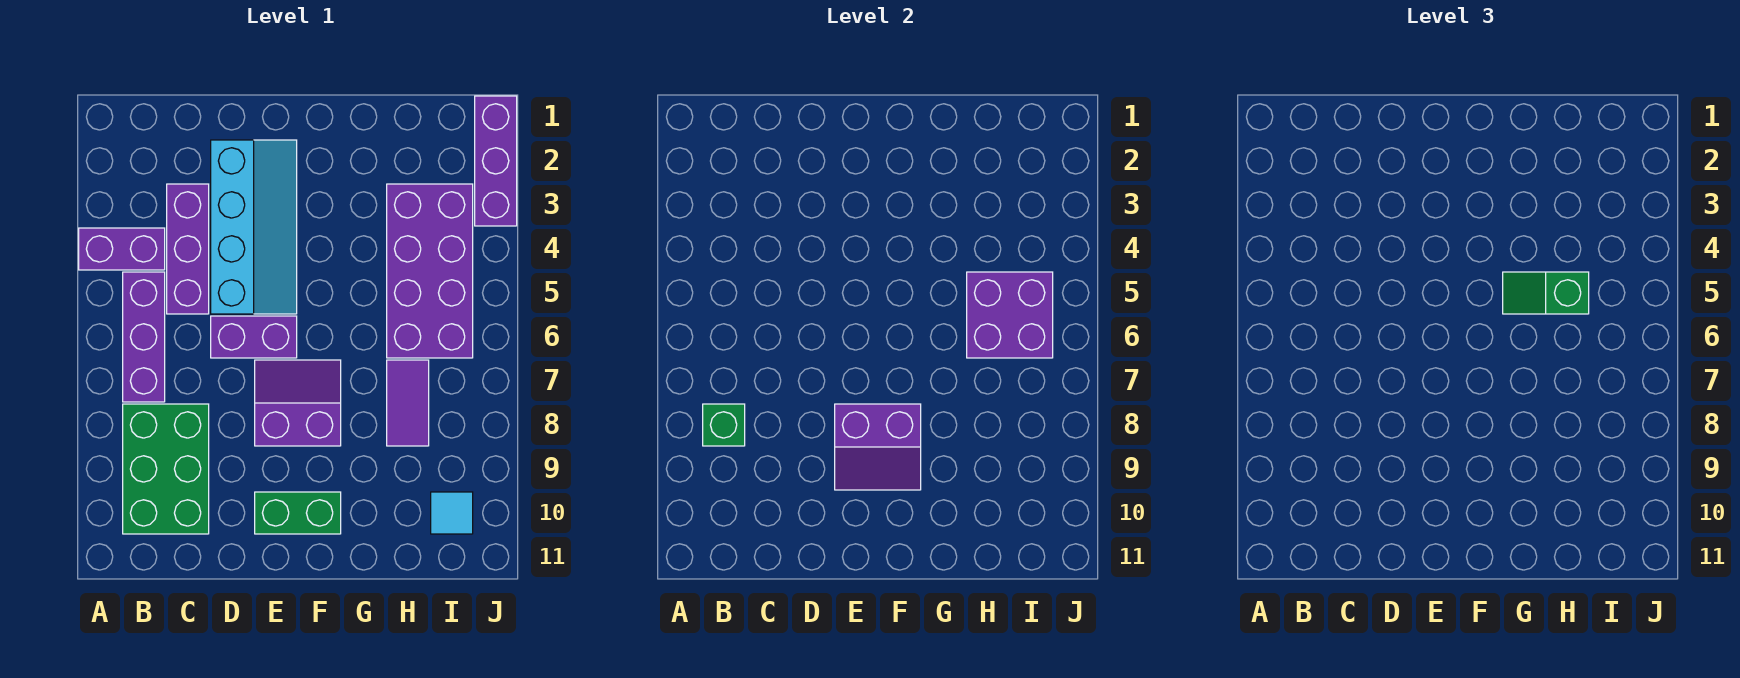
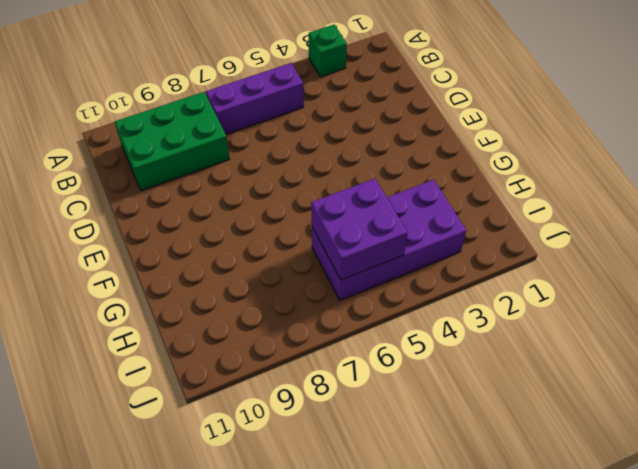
green brick A3 level 1 -> green brick B8 level 2
none -> purple brick A4:B4 level 1
none -> purple brick C3:C5 level 1
none -> cyan slope D2:E5 level 1 top D

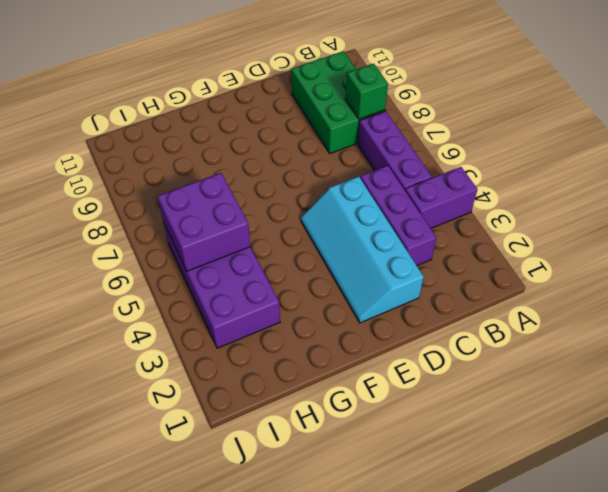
none -> purple brick D6:E6 level 1
none -> purple slope E7:F8 level 1 top 8
none -> green brick E10:F10 level 1

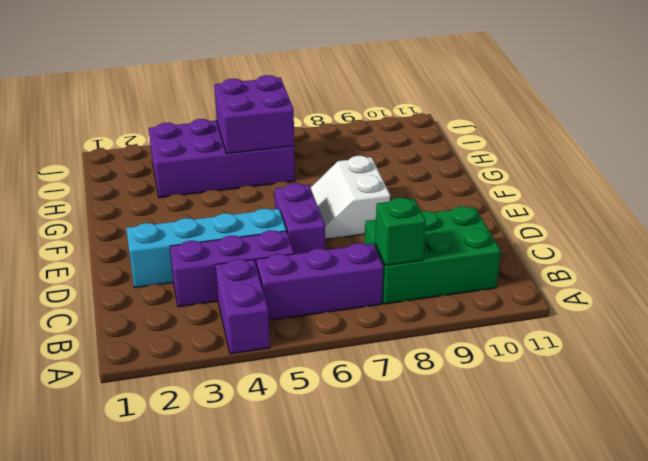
white slope E7:F8 level 1 top 8 -> purple slope E7:F8 level 1 top 8
none -> green brick E10:F10 level 1
none -> purple tile H7:H8 level 1
none -> cyan tile I10 level 1

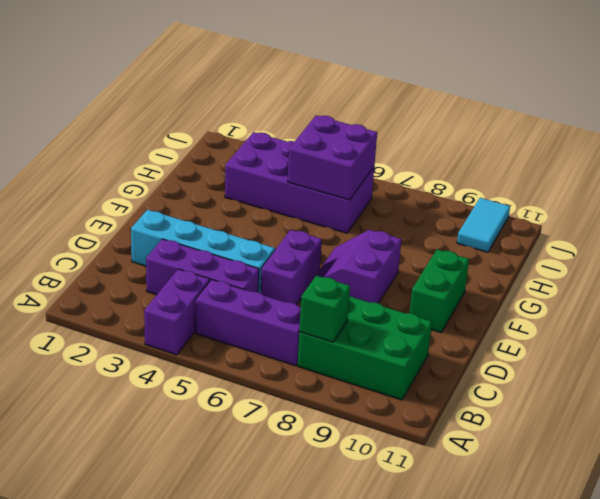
cyan tile I10:J10 level 1 -> cyan tile I10 level 1
none -> purple tile H7:H8 level 1
none -> purple brick J1:J3 level 1
none -> purple slope E8:F9 level 2 top 8

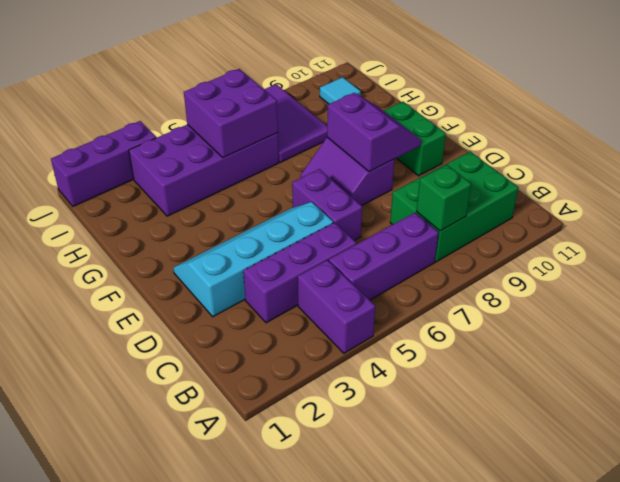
purple tile H7:J8 level 1 -> purple tile H7:H8 level 1
none -> green slope G5:H5 level 3 top H

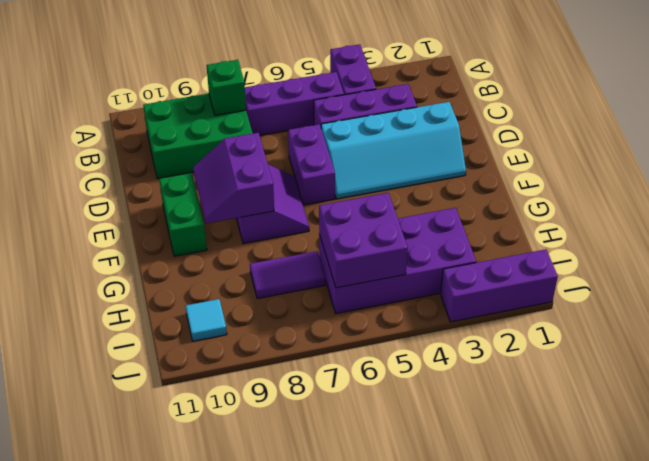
none -> green slope G5:H5 level 3 top H

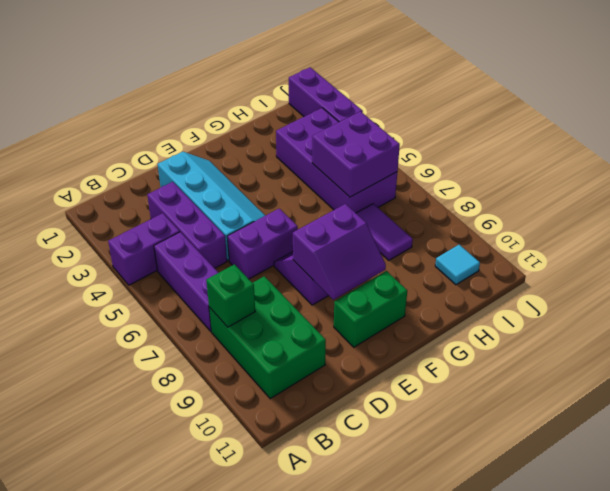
none -> green slope G5:H5 level 3 top H

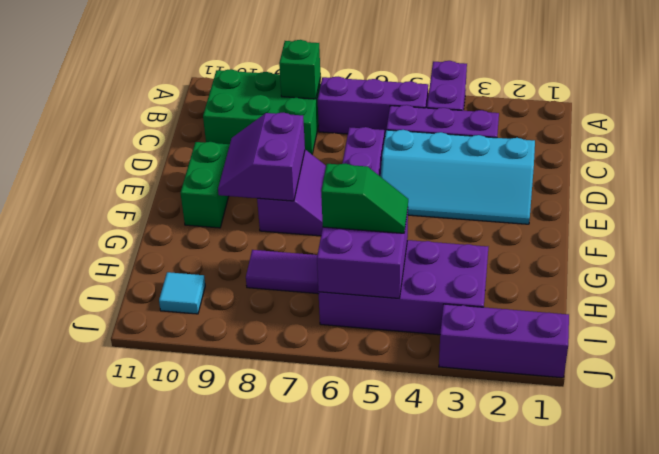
green slope H5:H6 level 3 top 6 -> green slope G5:H5 level 3 top H

